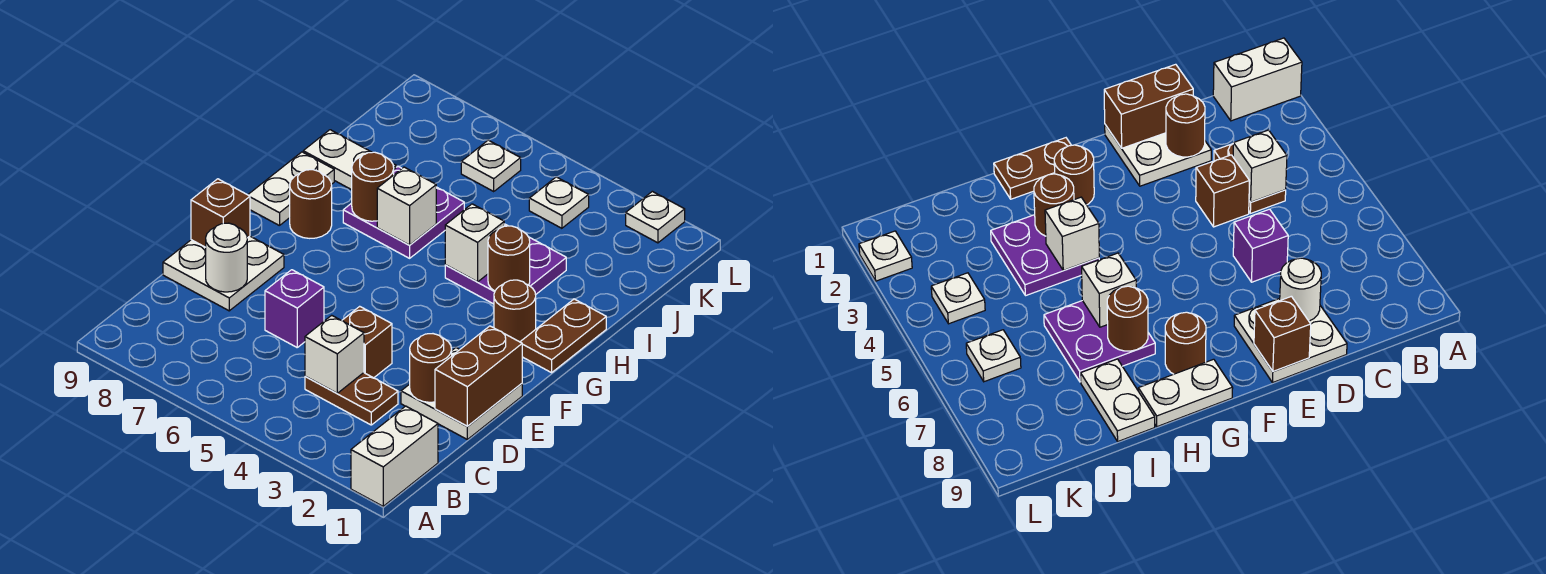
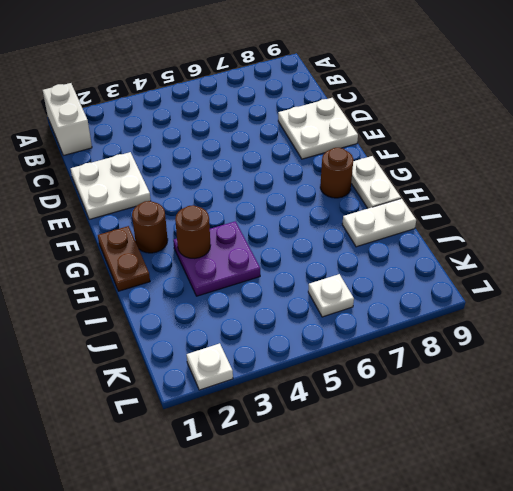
none -> brown plate C3:C4 level 1
none -> brown brick D4 level 1
none -> purple brick D6 level 1

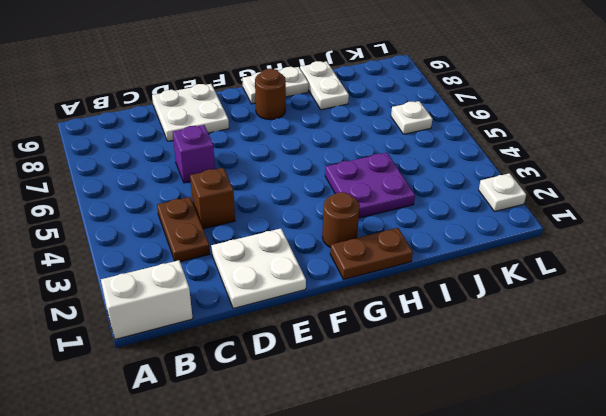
none -> purple plate H6:I7 level 1
none -> white plate K4 level 1
none -> white brick C4 level 2

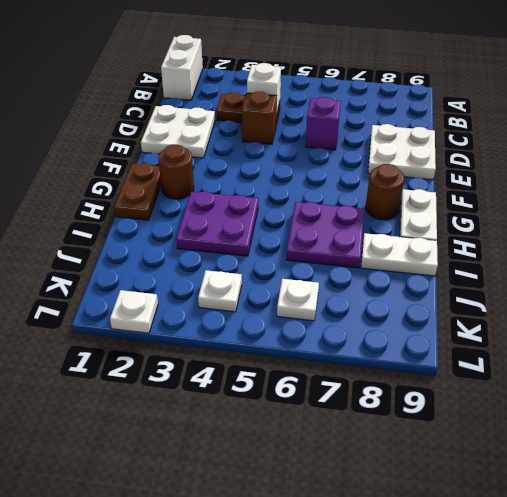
none -> brown brick D1:E1 level 2
none -> brown round brick D2 level 2
none -> white round brick D8 level 2

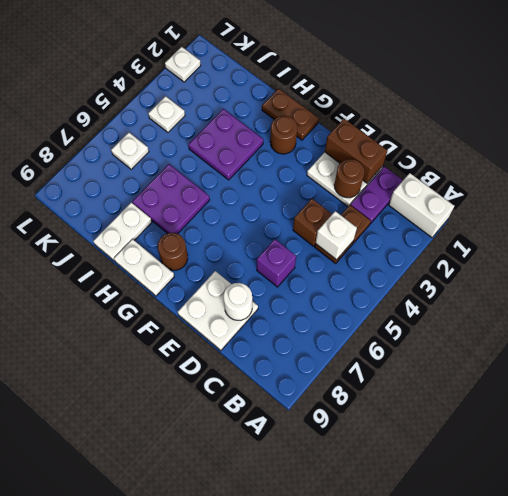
purple plate C1:C2 level 1 -> none
none -> brown brick E9 level 2
none -> brown round brick H3 level 2
none -> white brick H4 level 2

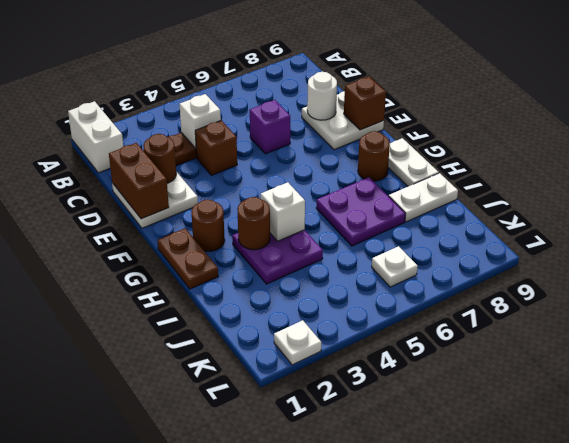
none -> white plate K4 level 1
none -> white brick H6 level 2
none -> brown round brick H7 level 2

